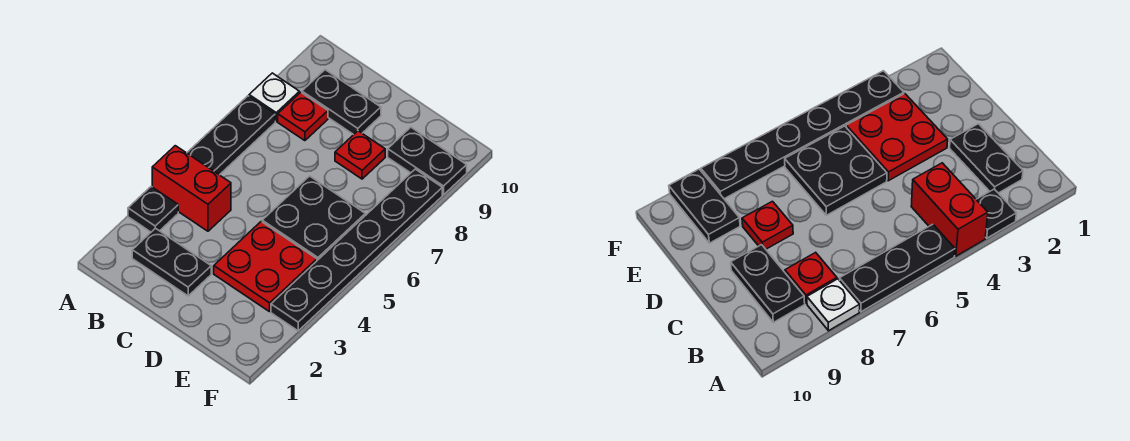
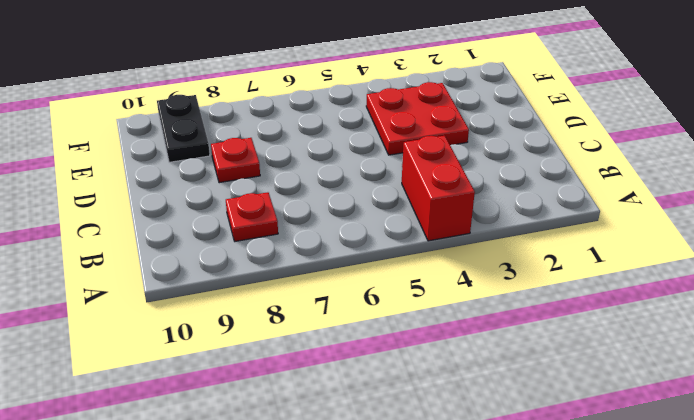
none -> black plate A3 level 1
none -> black plate A5:A7 level 1
none -> white plate A8 level 1

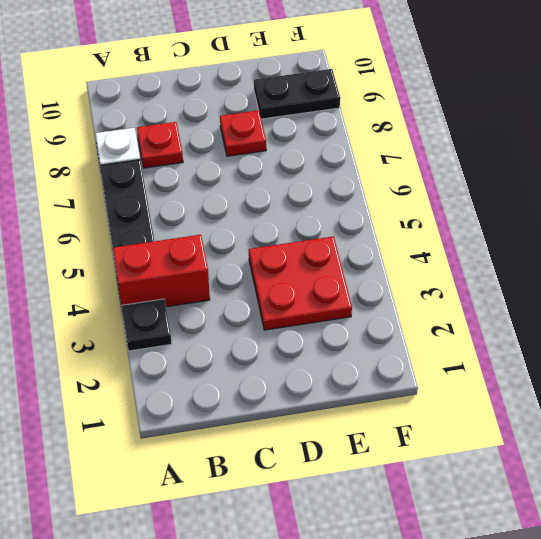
none -> black plate B2:C2 level 1
none -> black plate B9:C9 level 1
none -> black plate D5:E6 level 1

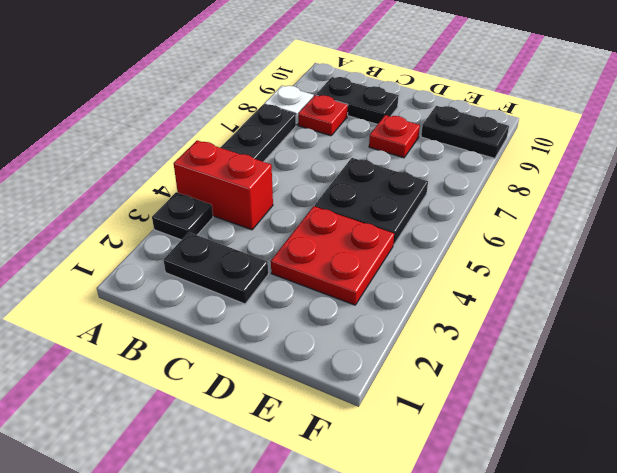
none -> black plate F3:F8 level 1

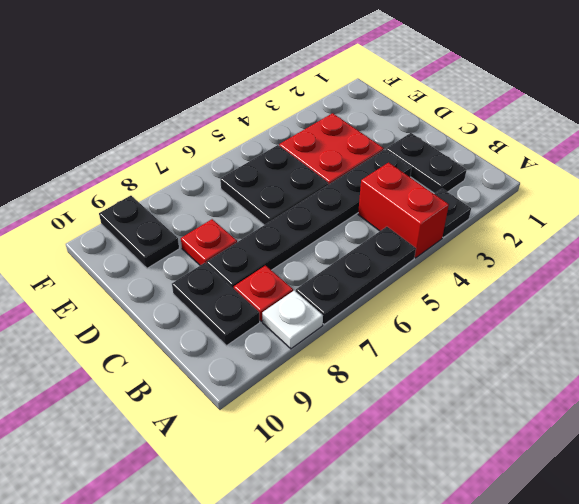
black plate C3:C8 level 1 -> black plate F3:F8 level 1

